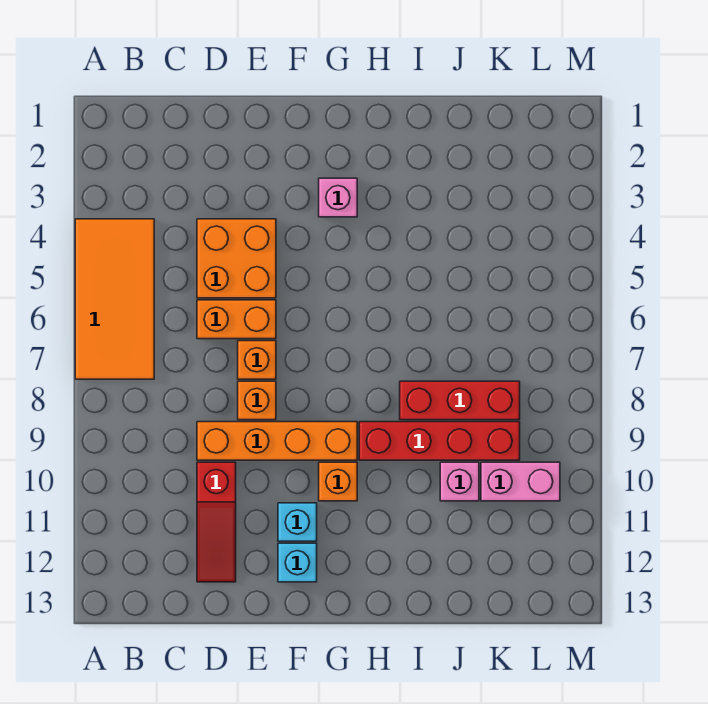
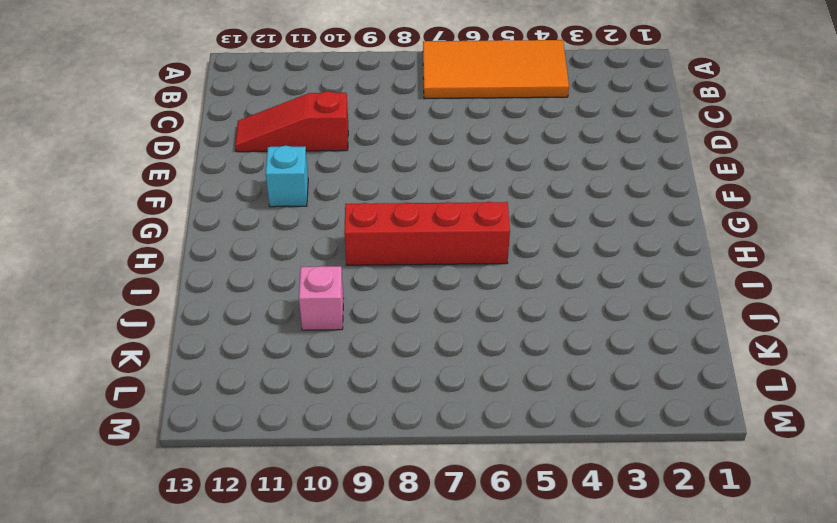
red brick H6:H9 level 1 -> red brick H9:K9 level 1
none -> orange brick D4:E5 level 1
none -> orange brick D6:E6 level 1
none -> orange brick D9:G9 level 1

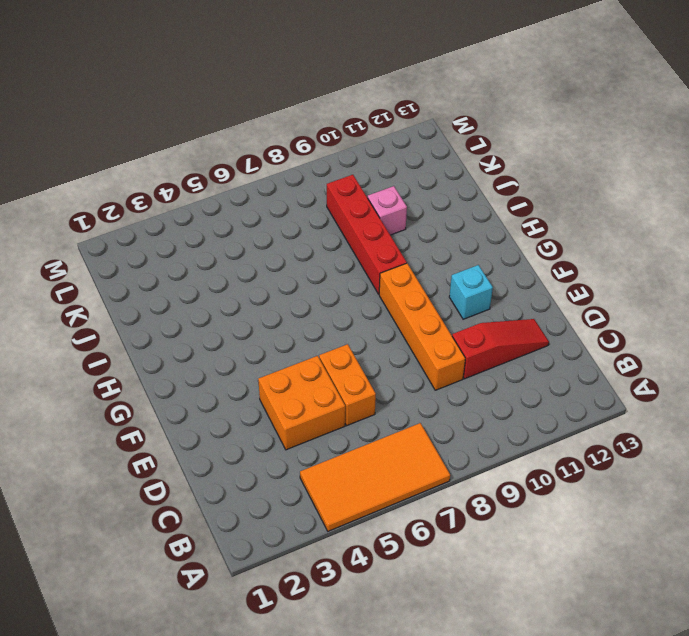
none -> orange brick E7 level 1
none -> orange brick E8 level 1
none -> cyan brick F12 level 1

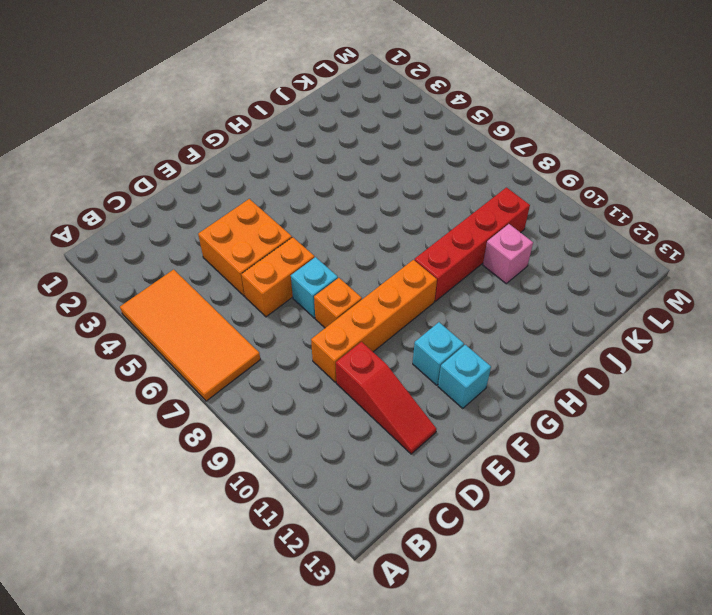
cyan brick E7 level 1 -> orange brick E7 level 1
none -> pink brick G3 level 1
none -> orange brick G10 level 1
none -> red brick I8:K8 level 1

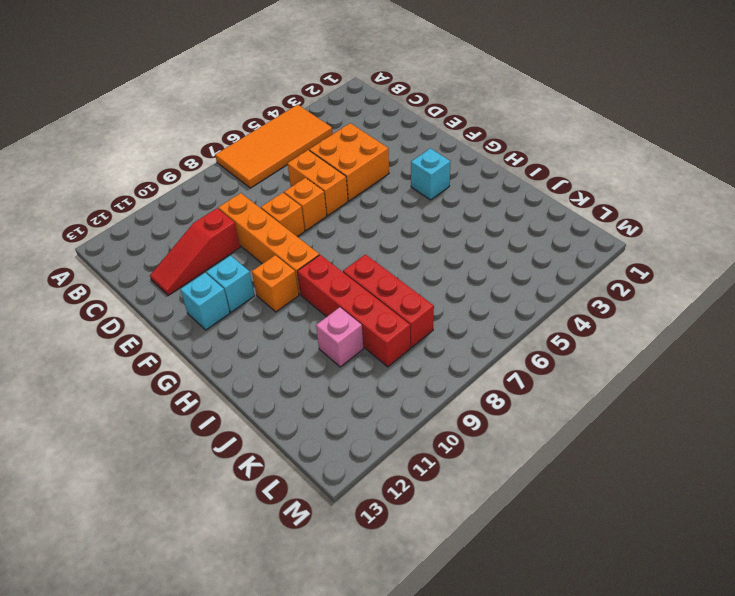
cyan brick G3 level 1 -> pink brick G3 level 1
none -> pink brick K10:L10 level 1

